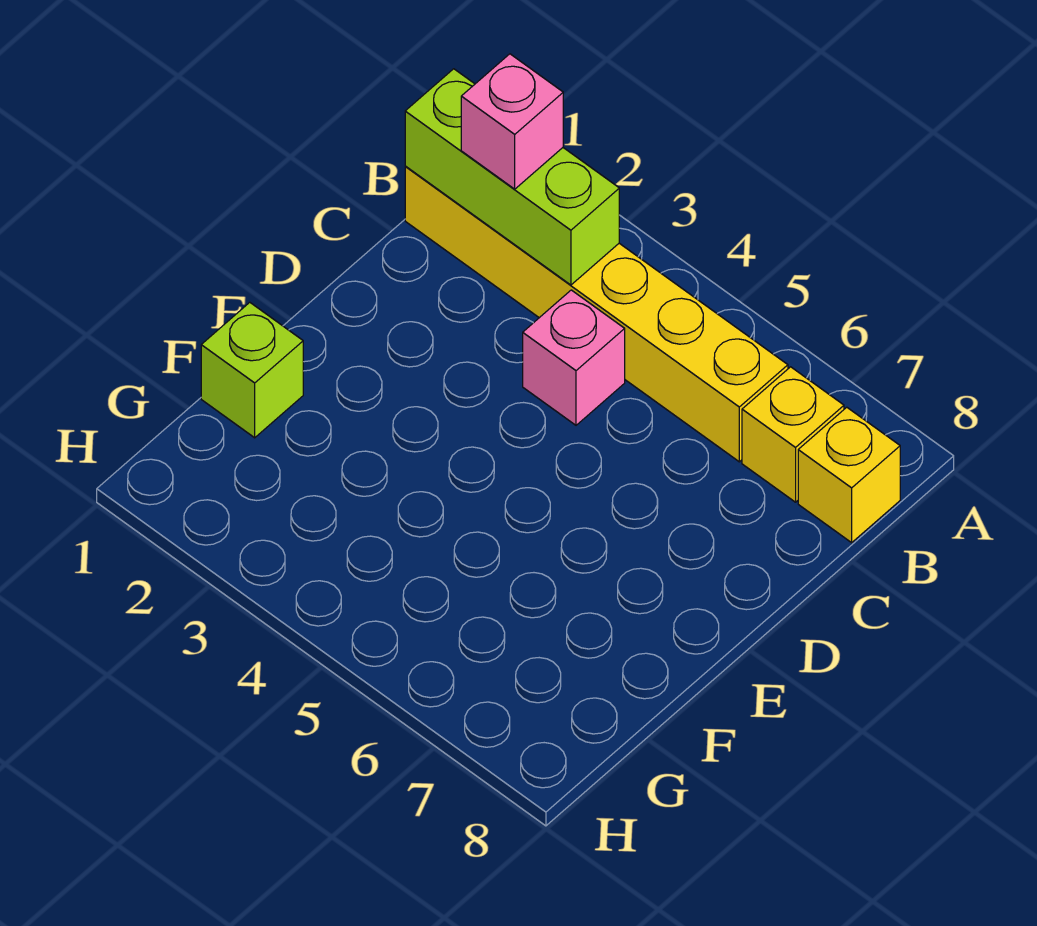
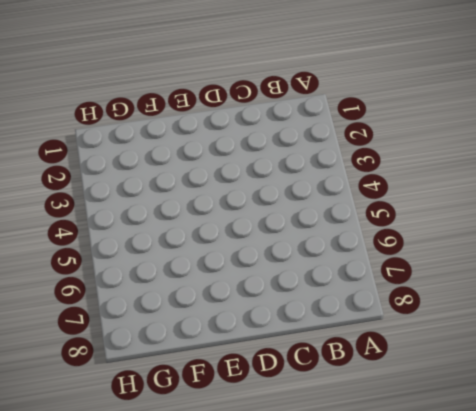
none -> yellow brick B1:B6 level 1
none -> yellow brick B7 level 1

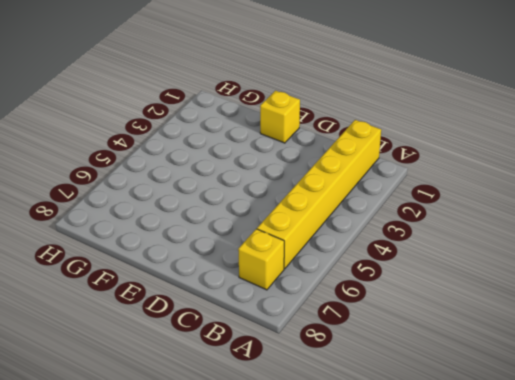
yellow brick E1 level 1 -> yellow brick B8 level 1
none -> pink brick C4 level 1
none -> lime brick F1 level 1

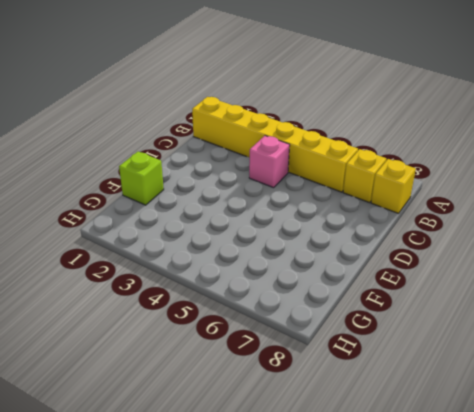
none -> lime brick B1:B3 level 2
none -> pink brick B2 level 3

